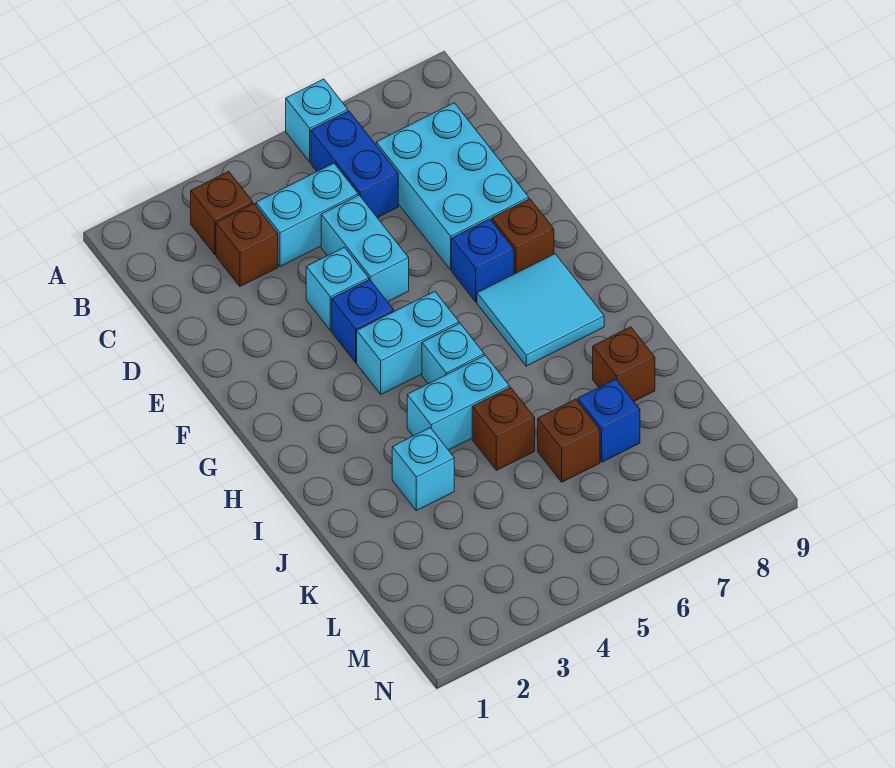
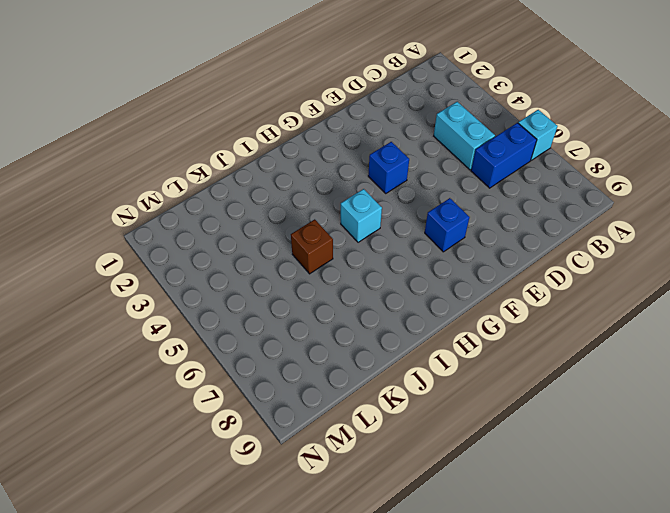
none -> brown brick B3 level 1
none -> brown brick C3 level 1
none -> cyan brick C7:E8 level 1

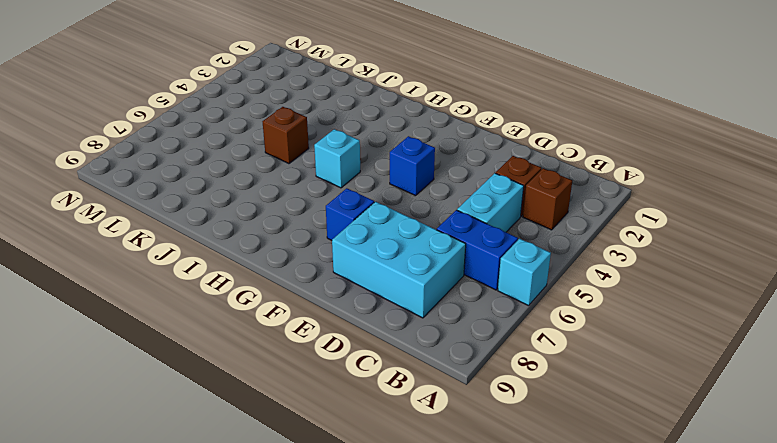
none -> cyan brick D5:E5 level 1
none -> cyan brick E4 level 1
none -> brown brick F8 level 1

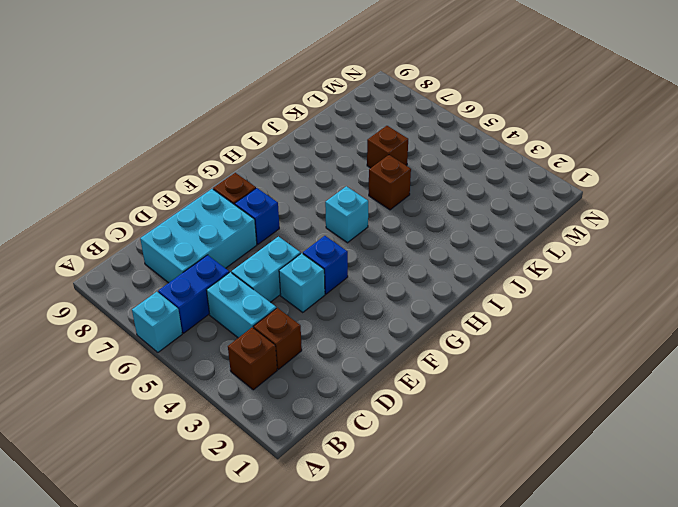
none -> cyan brick G4:G5 level 1
none -> cyan tile G7:H8 level 1
none -> cyan brick I4:I5 level 1

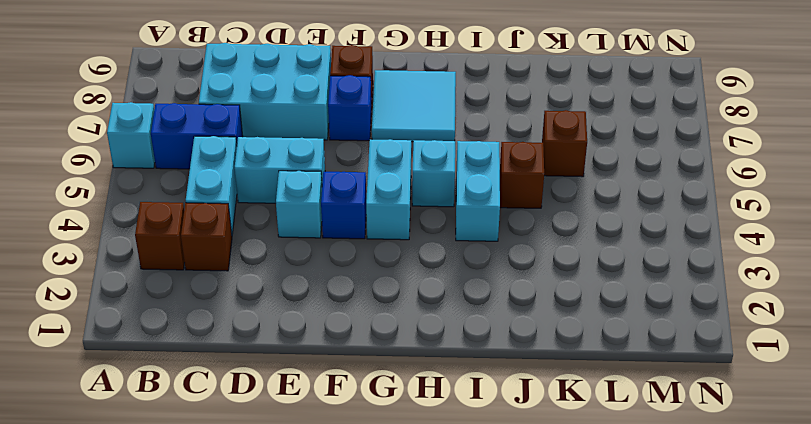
none -> cyan brick J3 level 1
none -> brown brick J8 level 1
none -> blue brick K7 level 1

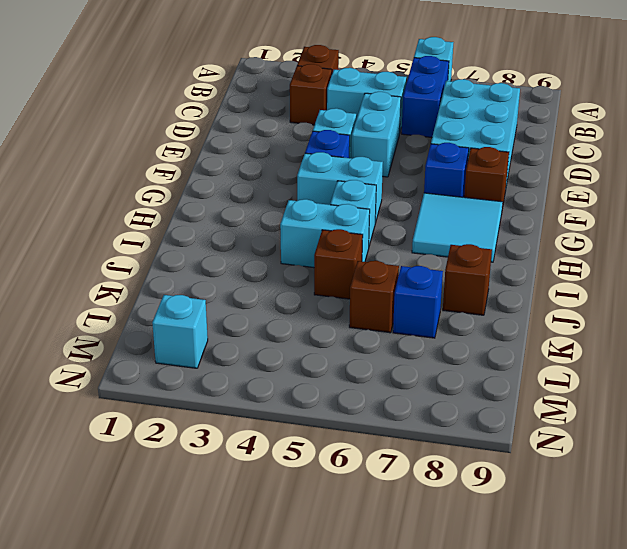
cyan brick M2 level 1 -> cyan brick J3 level 1

